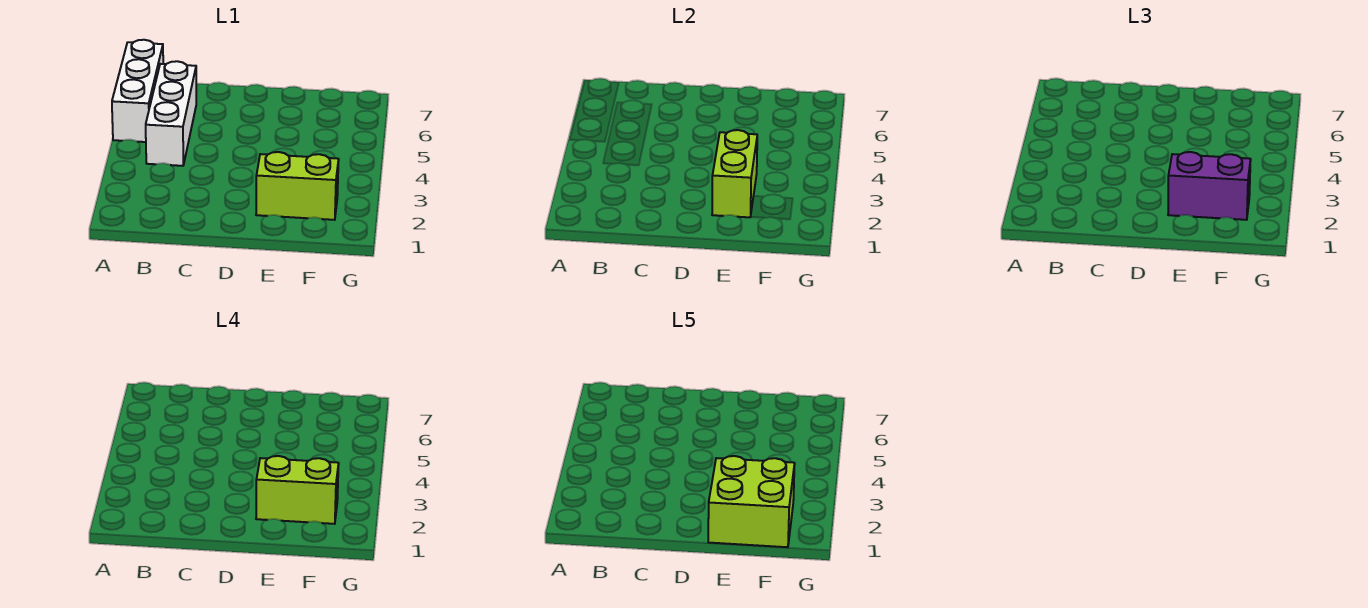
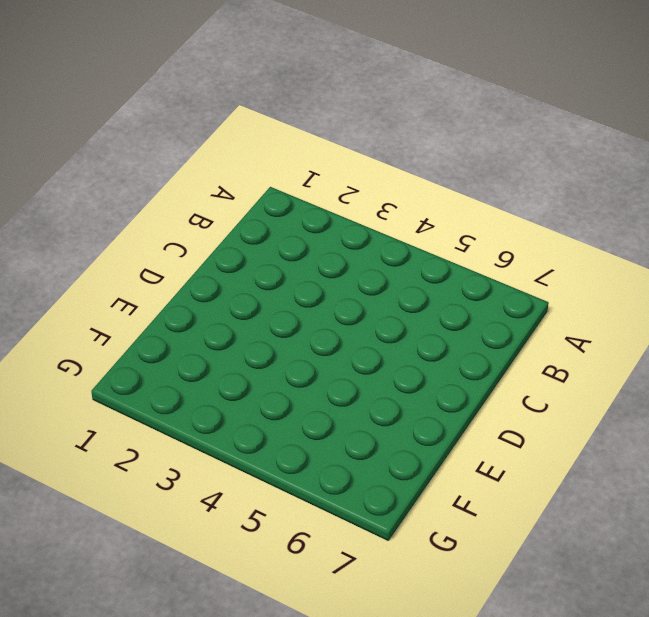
none -> white brick A5:A7 level 1
none -> white brick B4:B6 level 1

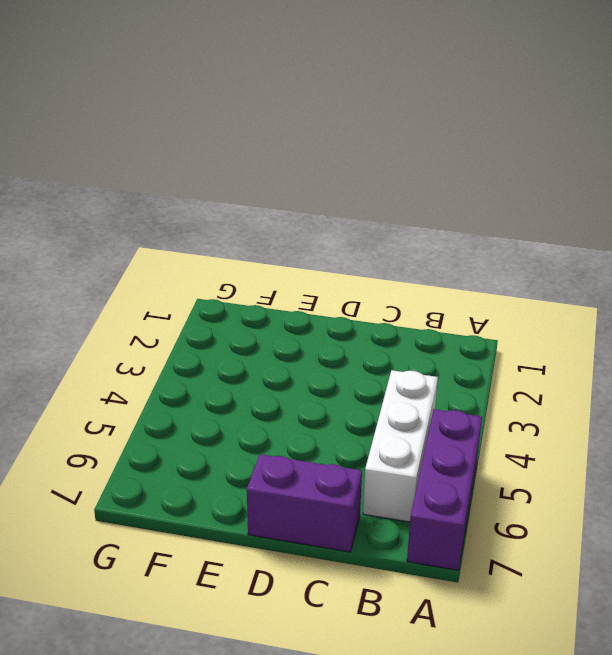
purple brick A5:A7 level 1 -> white brick A5:A7 level 1
purple brick C7:D7 level 1 -> purple brick E2:F2 level 3
none -> lime brick E2:F2 level 1
none -> lime brick E2:E3 level 2

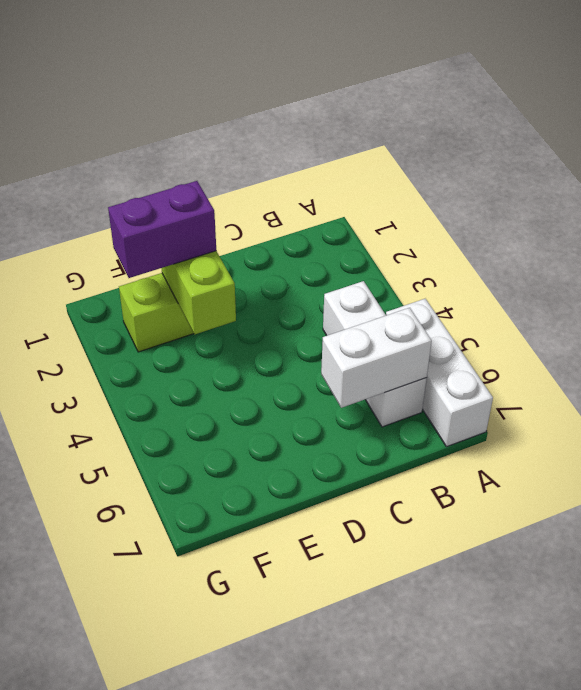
white brick B6:C6 level 2 -> none
none -> lime brick E2:F2 level 4
none -> lime brick E1:F2 level 5

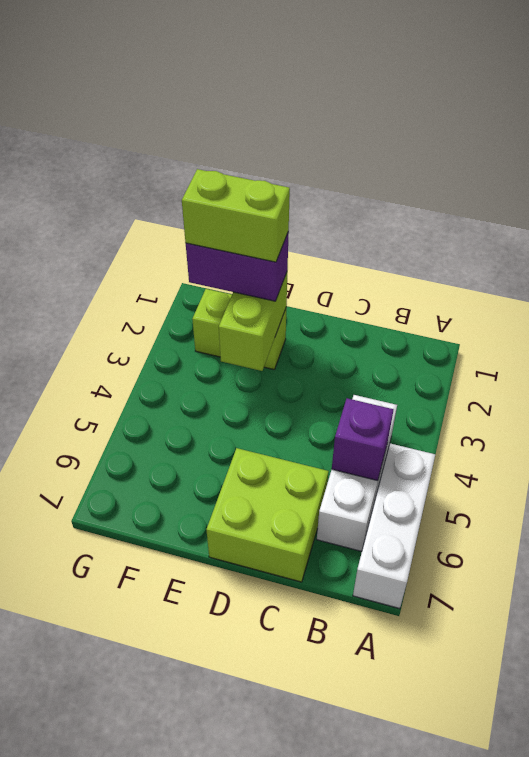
purple brick B5 level 2 -> none
lime brick C6:D7 level 1 -> lime brick E1:F2 level 5

